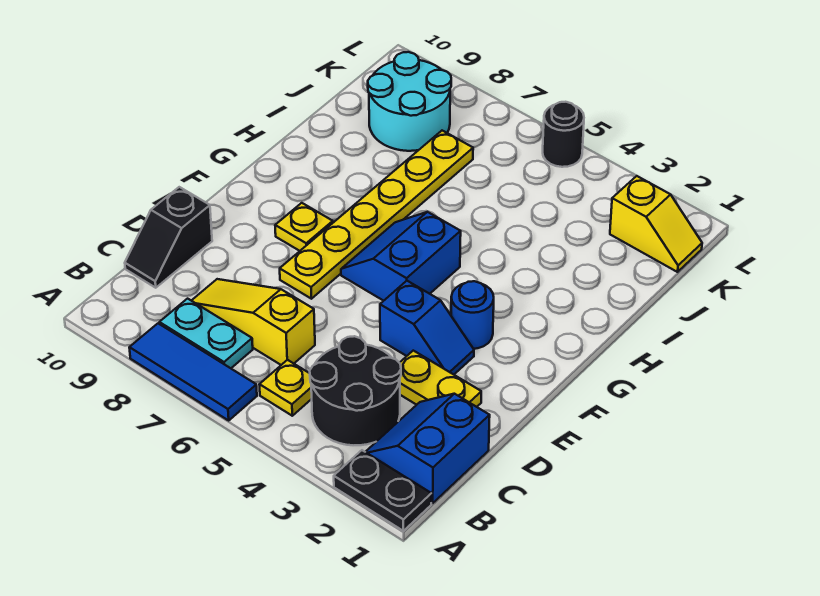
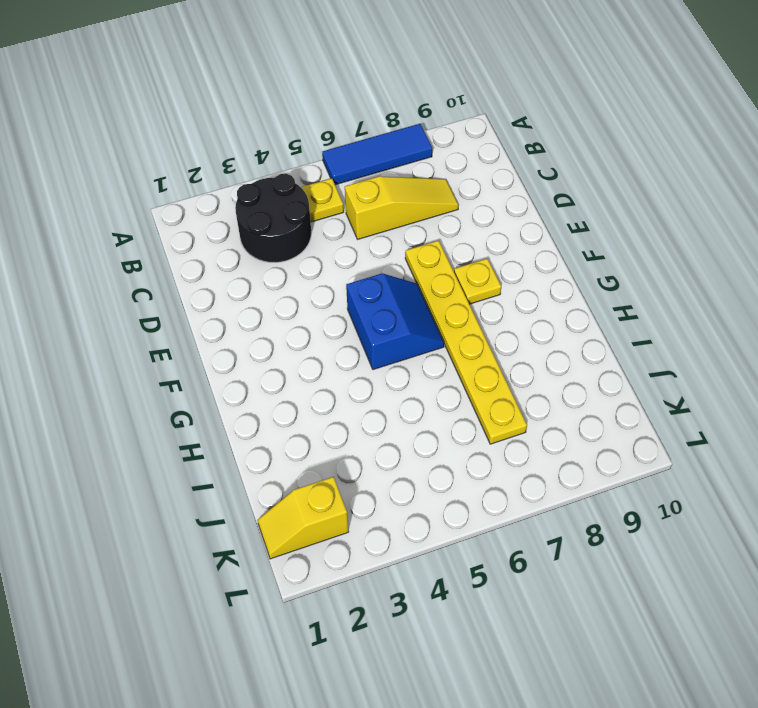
none -> black plate A1:A2 level 1
none -> blue slope B1:C2 level 1 top 1
none -> cyan plate B7:B8 level 1

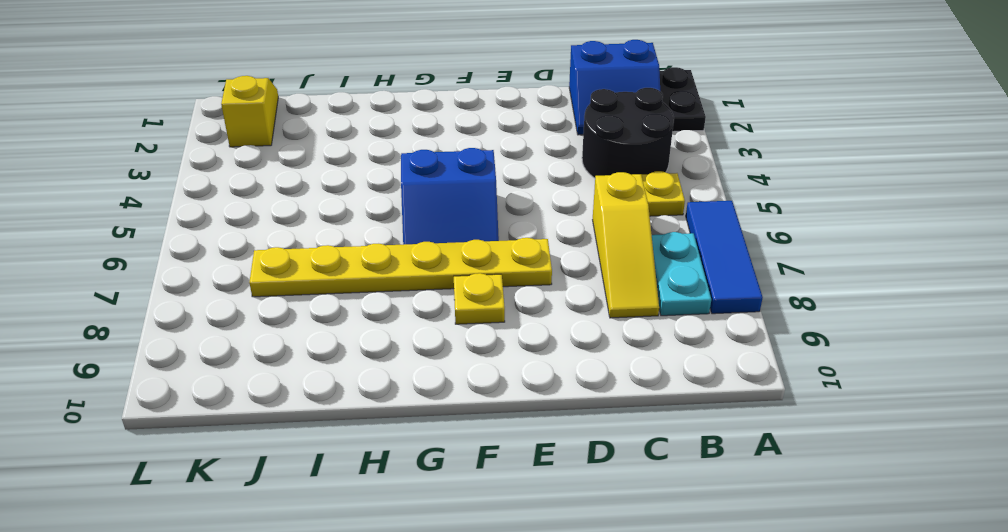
none -> black slope C10:D10 level 1 top D
none -> yellow plate D2:D3 level 1
none -> blue slope E3:E4 level 1 top 4

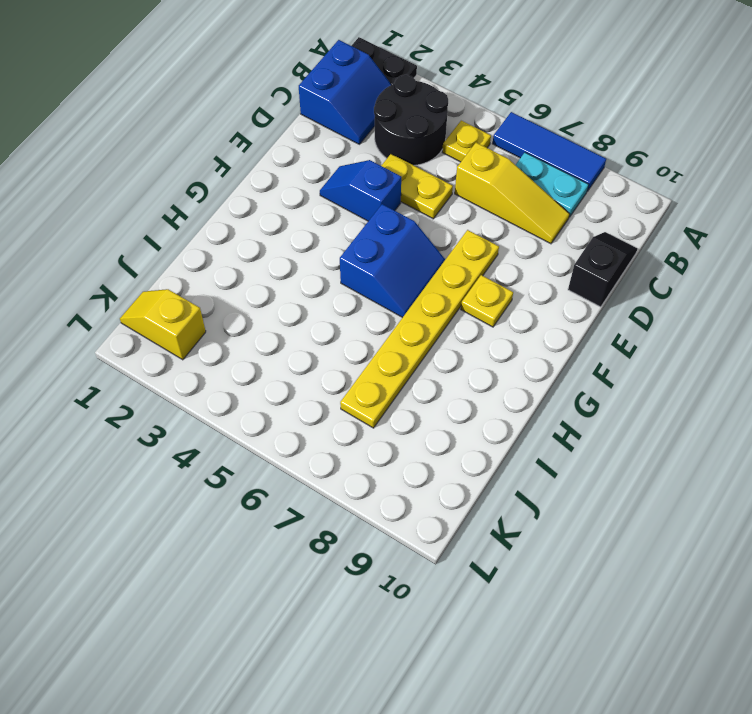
yellow plate D4:D5 level 1 -> yellow plate D2:D3 level 1
none -> blue round brick F3 level 1
none -> cyan round brick J8:K9 level 1
none -> black round brick L5 level 1

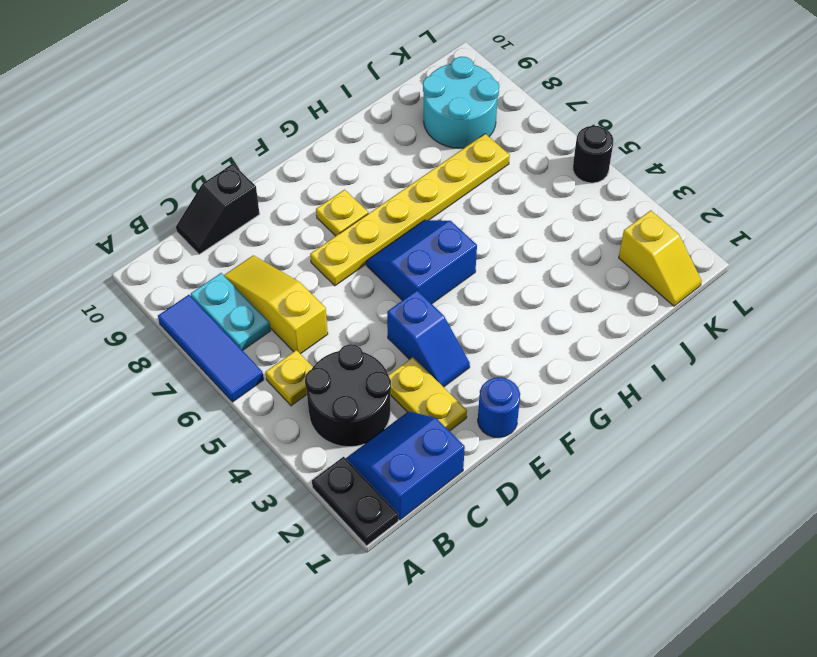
blue round brick E1 level 1 -> blue round brick F3 level 1

